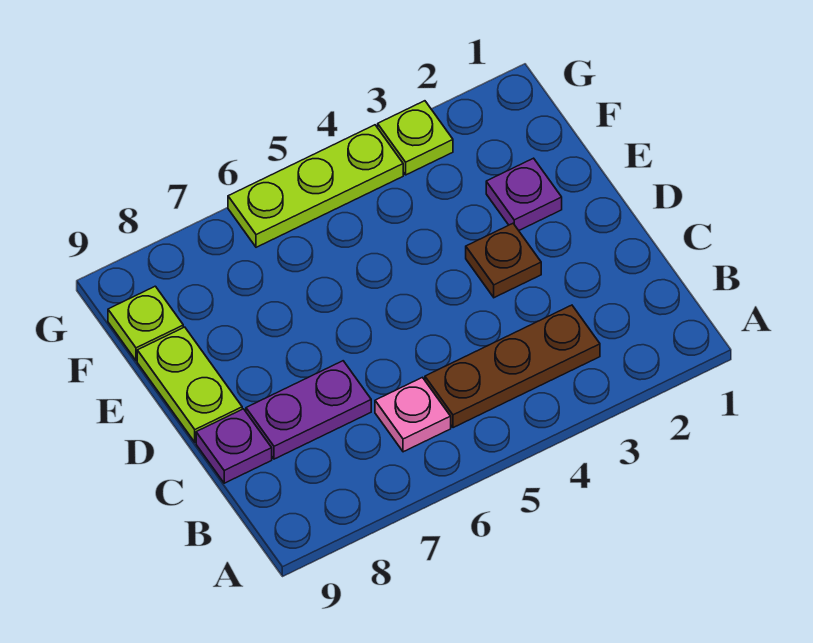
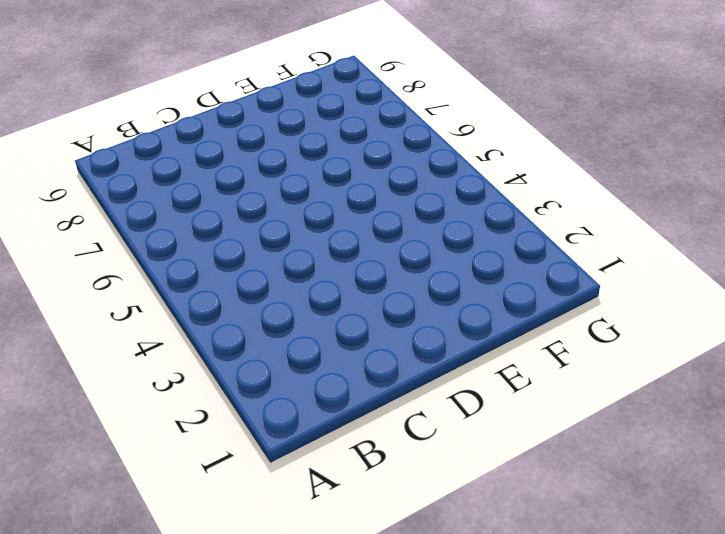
none -> brown plate B3:B5 level 1
none -> pink plate B6 level 1

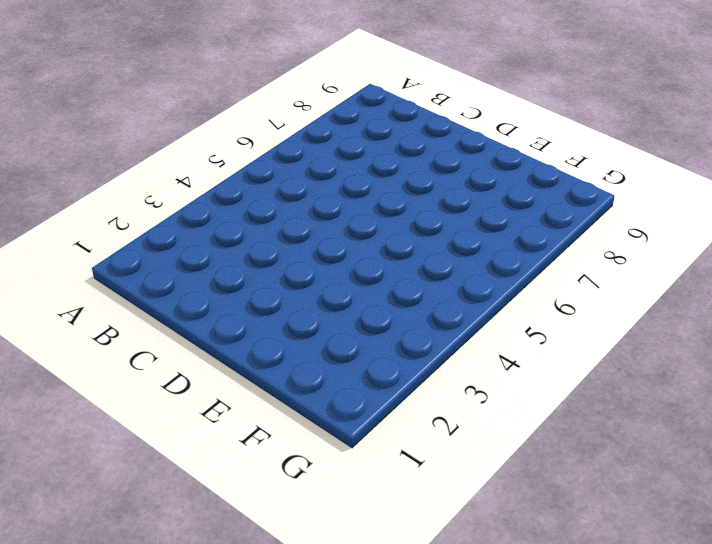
none -> brown plate B3:B5 level 1
none -> pink plate B6 level 1

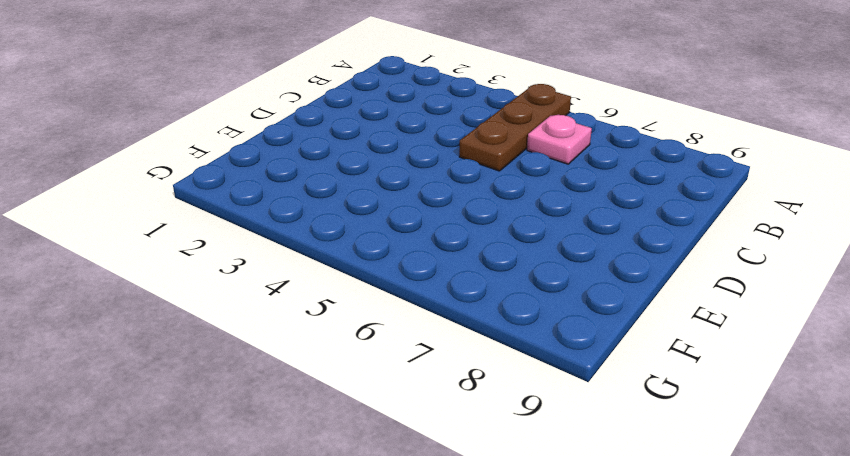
brown plate A5:C5 level 1 -> brown plate B3:B5 level 1
none -> purple plate C7:C8 level 1
none -> purple plate C9 level 1

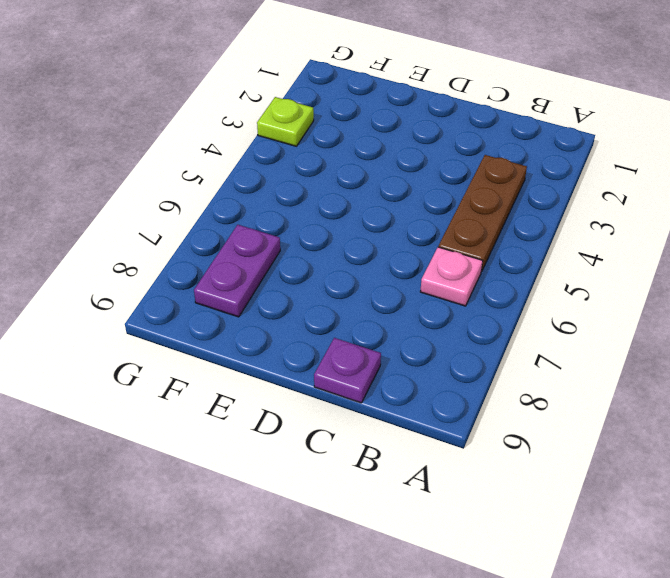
purple plate F7:F8 level 1 -> purple plate C7:C8 level 1
none -> brown plate D3 level 1
none -> lime plate D9:E9 level 1

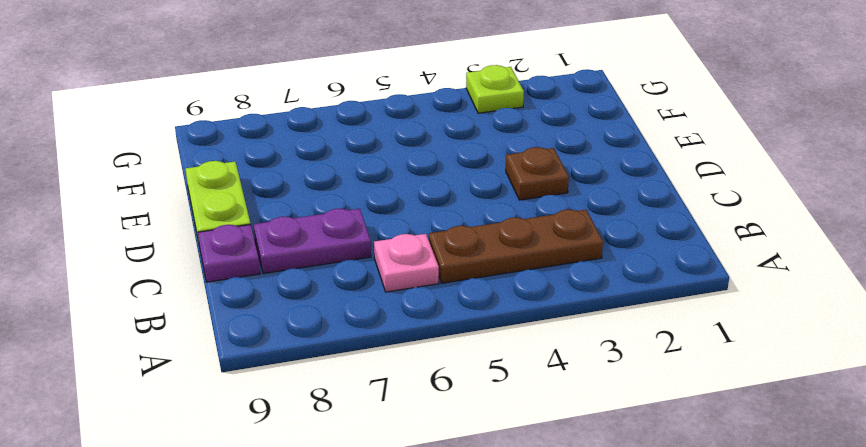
none -> purple plate E2 level 1
none -> lime plate F9 level 1

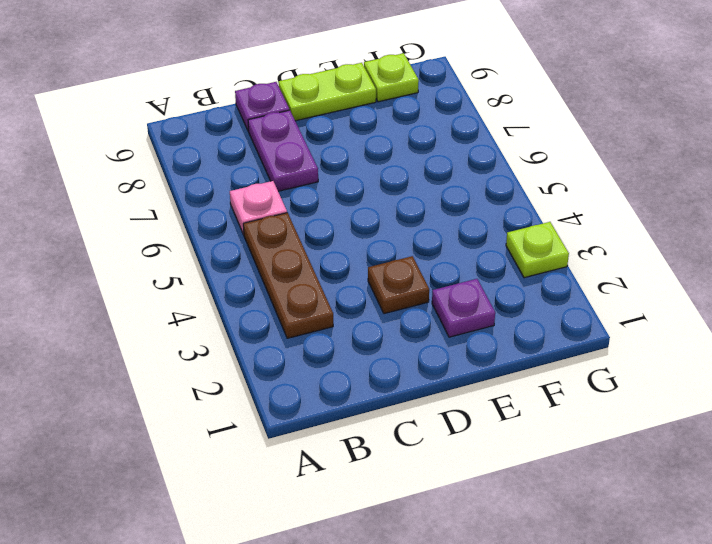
none -> lime plate G4:G6 level 1

